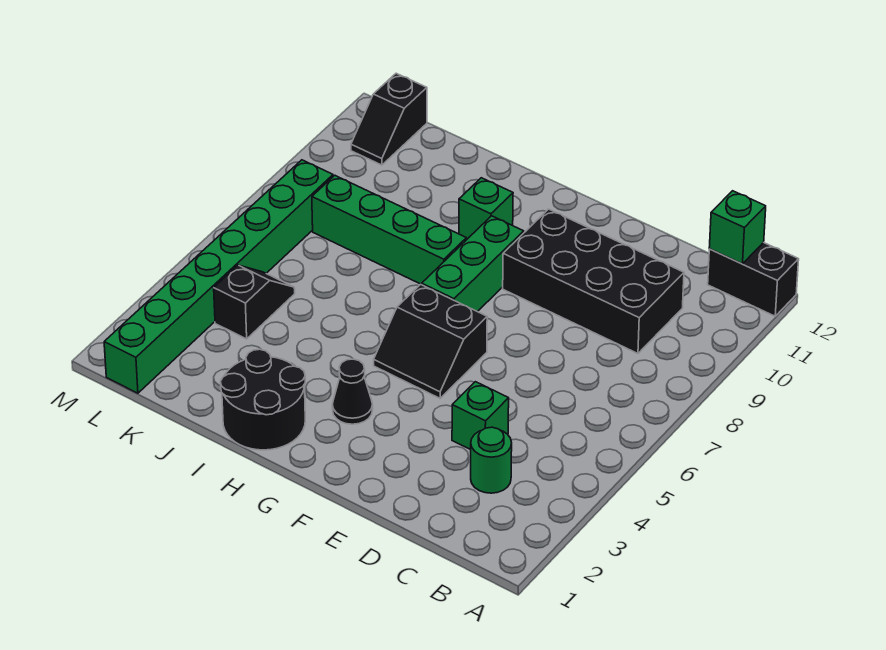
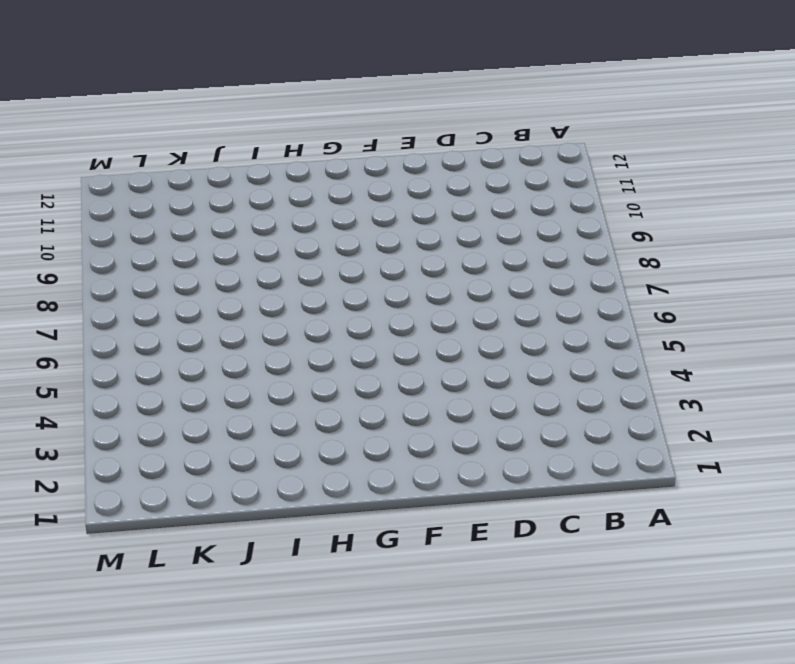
none -> black brick A12:B12 level 1
none -> green round brick C3 level 1
none -> black brick C9:F10 level 1

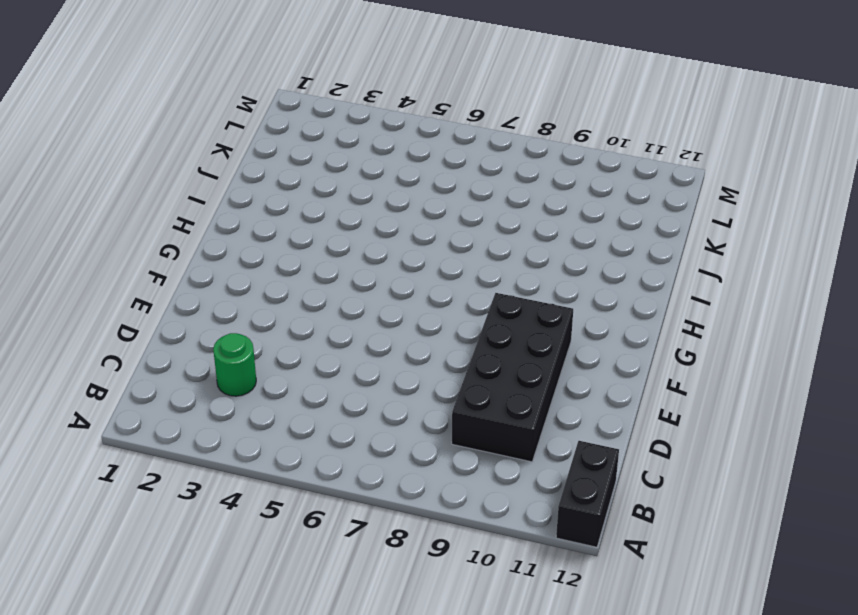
none -> green brick D4 level 1
none -> black slope F5:G6 level 1 top 6
none -> black cone G3 level 1

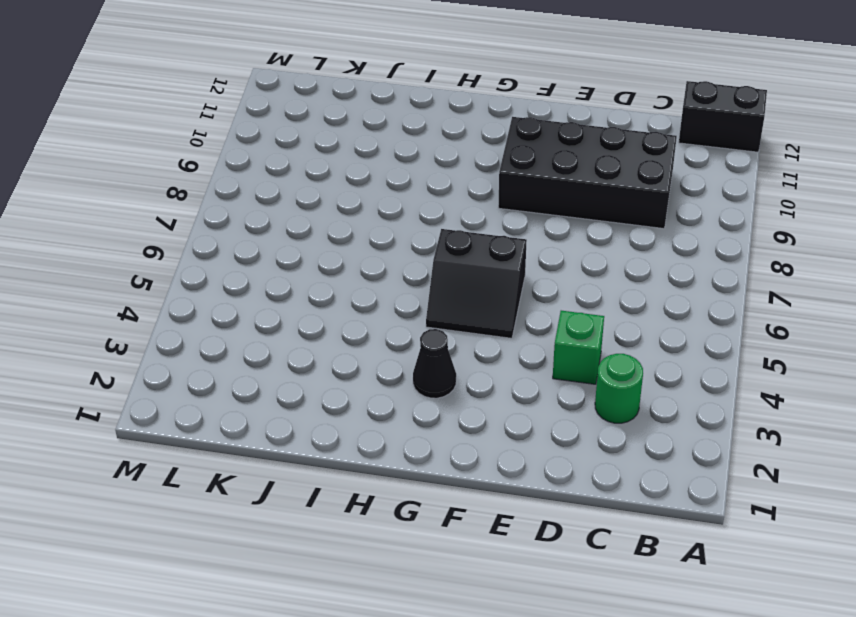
none -> green brick G7:G9 level 1
none -> black round brick H1:I2 level 1
none -> green brick H8:K8 level 1

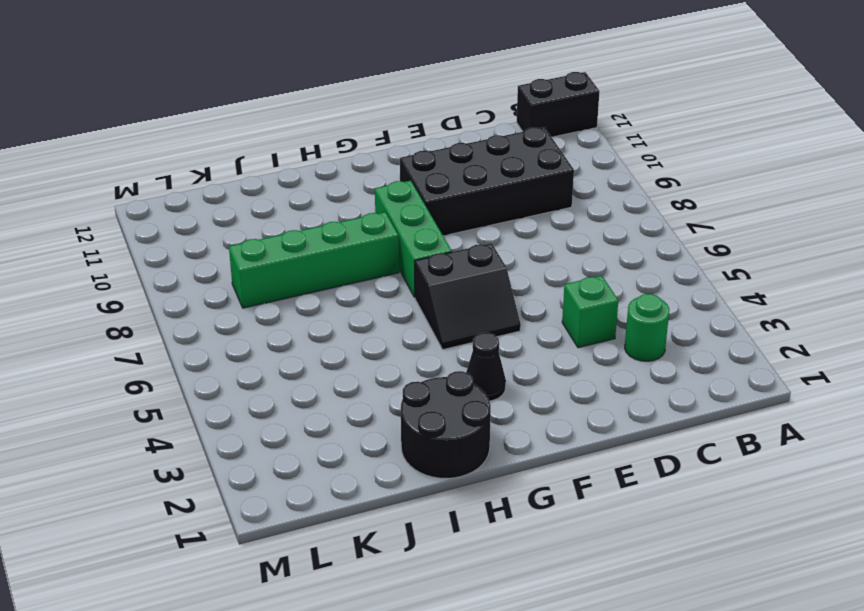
none -> green brick H10 level 1
none -> black slope K4:K5 level 1 top 4
none -> green brick L1:L8 level 1

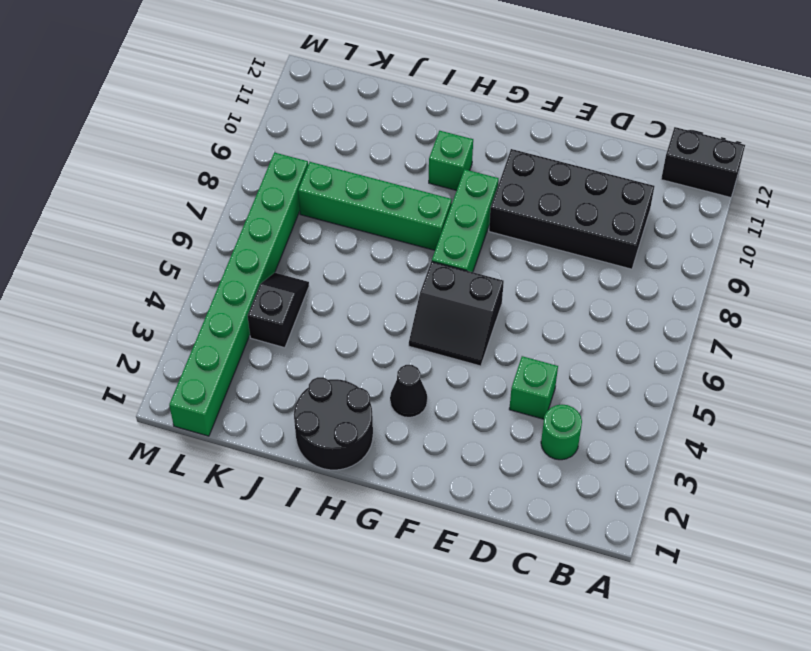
none -> black slope L11:L12 level 1 top 12
none -> green brick B12 level 2

